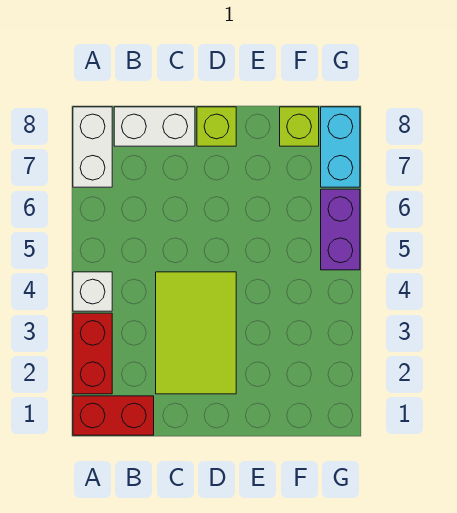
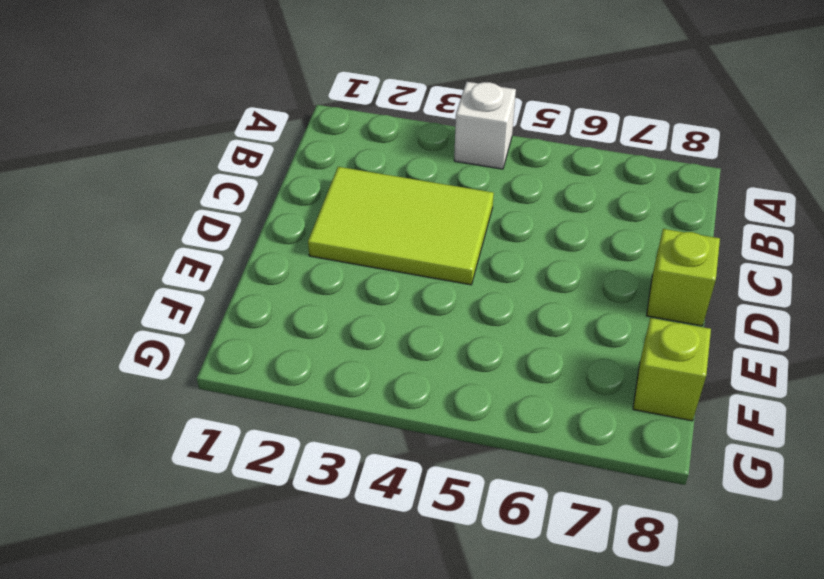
none -> red brick A1:B1 level 1
none -> red brick A2:A3 level 1

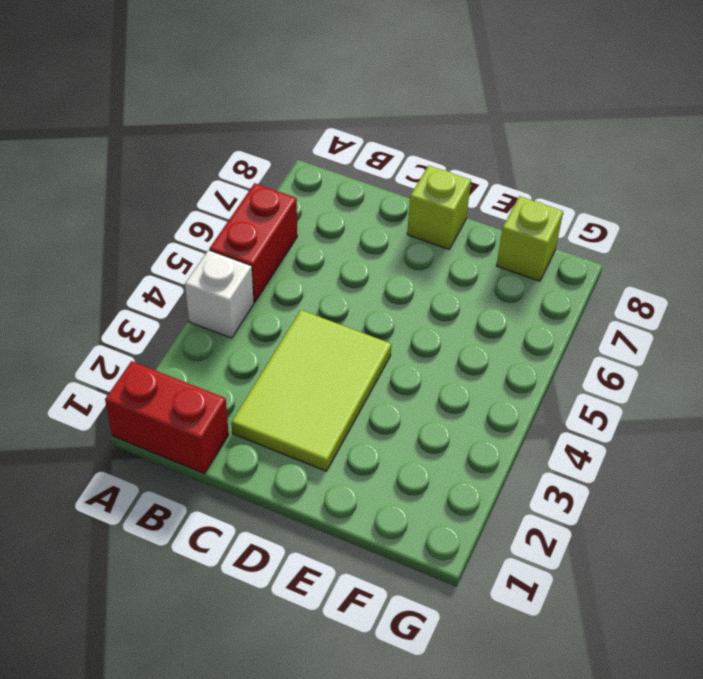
red brick A5:A6 level 1 -> red brick A2:A3 level 1
none -> white brick A7:A8 level 1
none -> white brick B8:C8 level 1

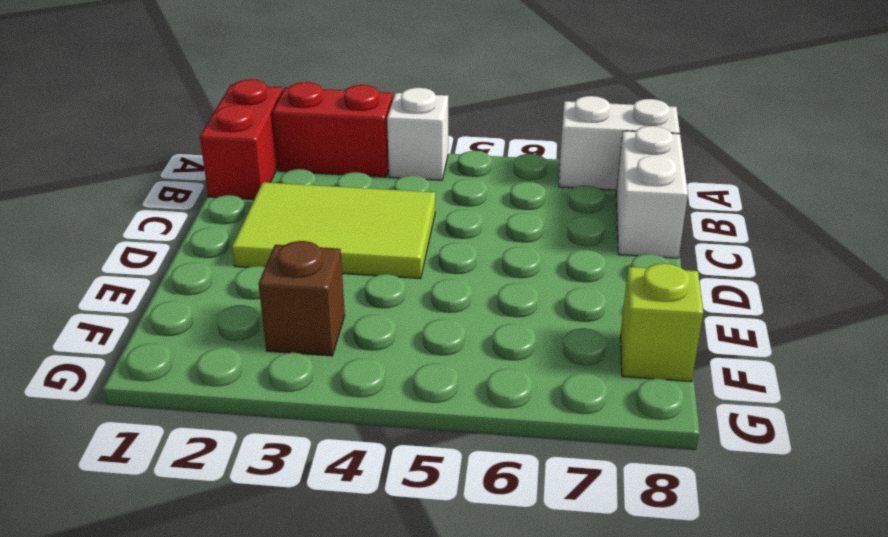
brown brick F3 level 1 -> none
none -> lime brick D8 level 1
none -> purple brick G5:G6 level 1

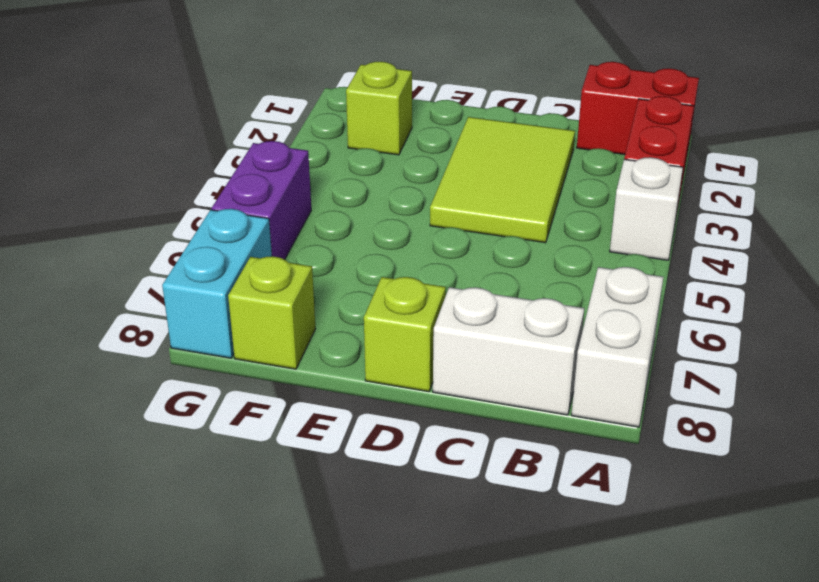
lime brick F2 level 1 -> none

